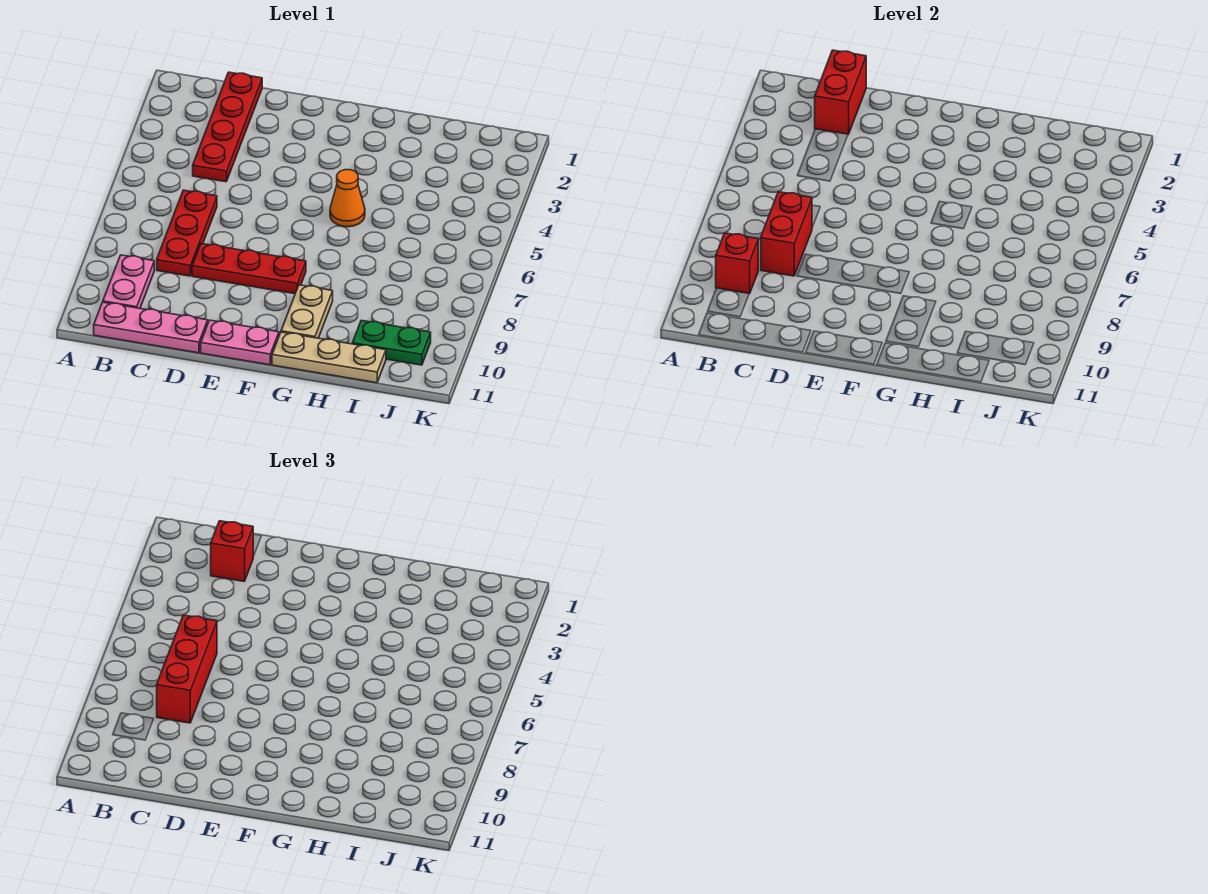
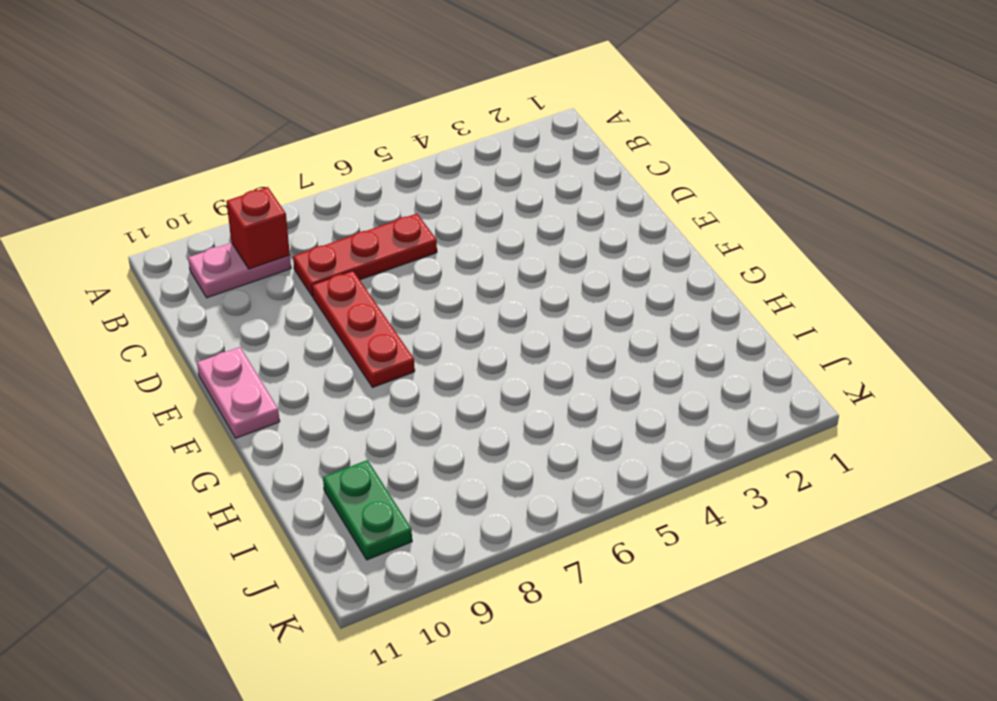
none -> pink plate B11:D11 level 1
none -> red plate C1:C4 level 1
none -> orange cone G5 level 1

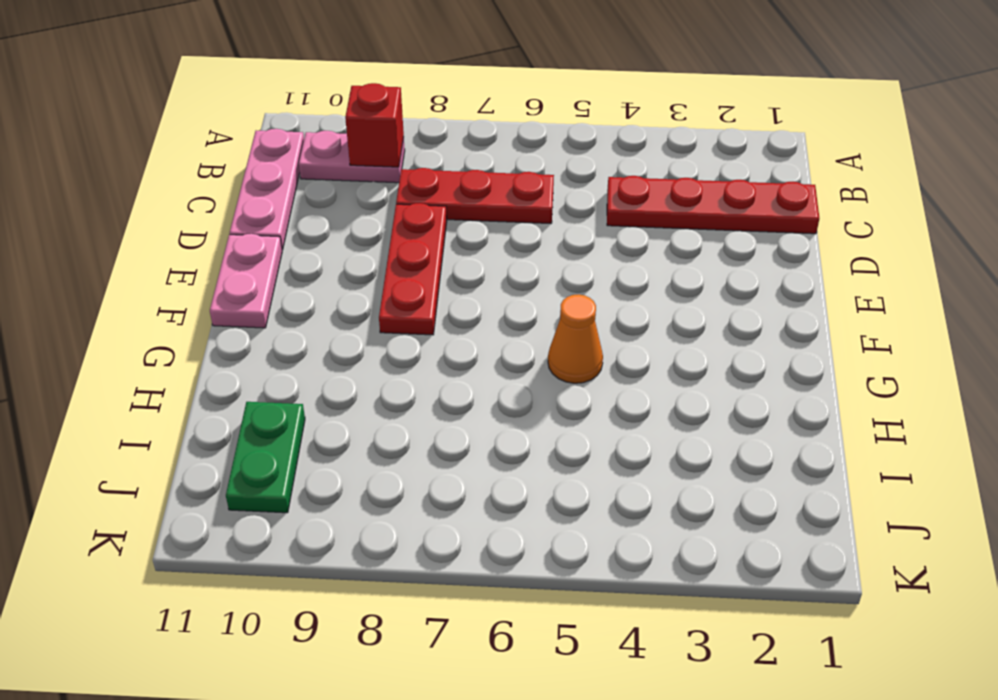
none -> tan plate G9:G10 level 1
none -> tan plate G11:I11 level 1
none -> red brick C1:C2 level 2

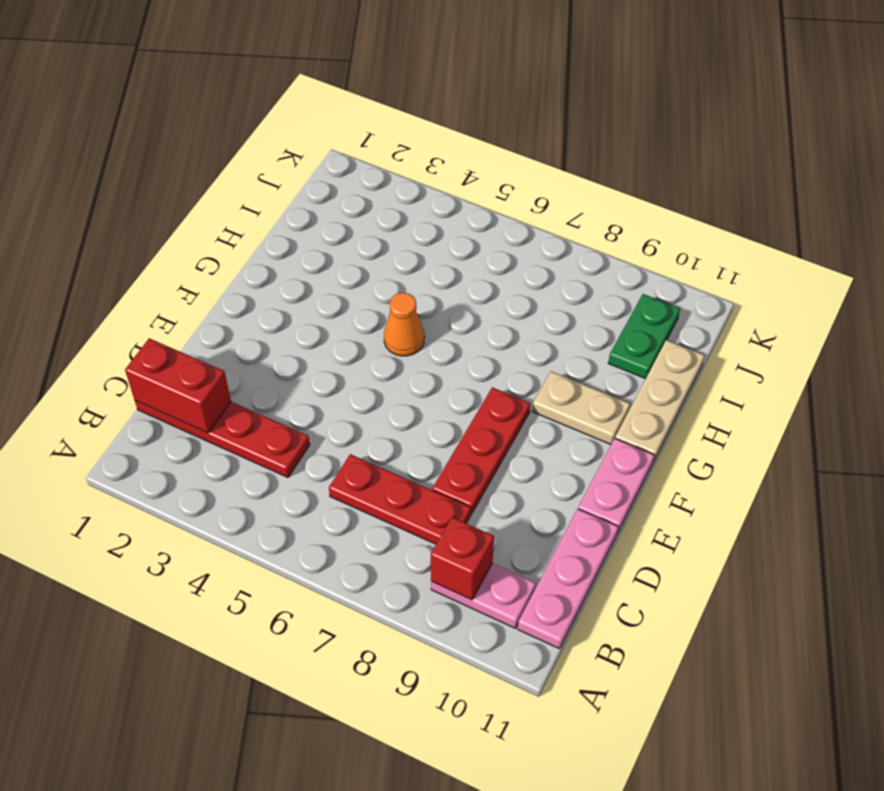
none -> red brick C7:C8 level 2
none -> red brick C2 level 3
none -> red brick C6:C8 level 3

